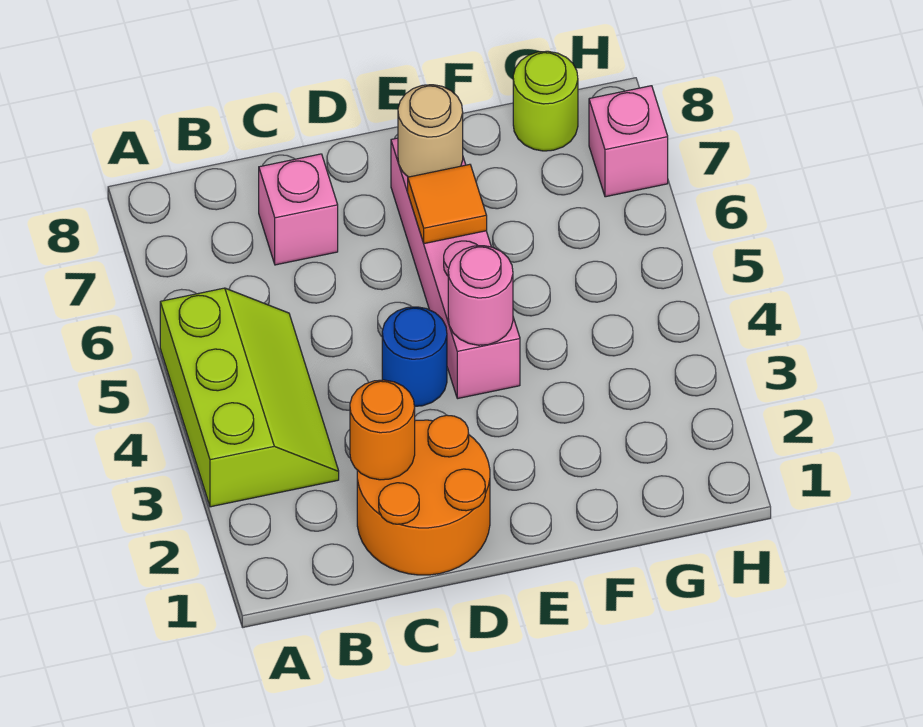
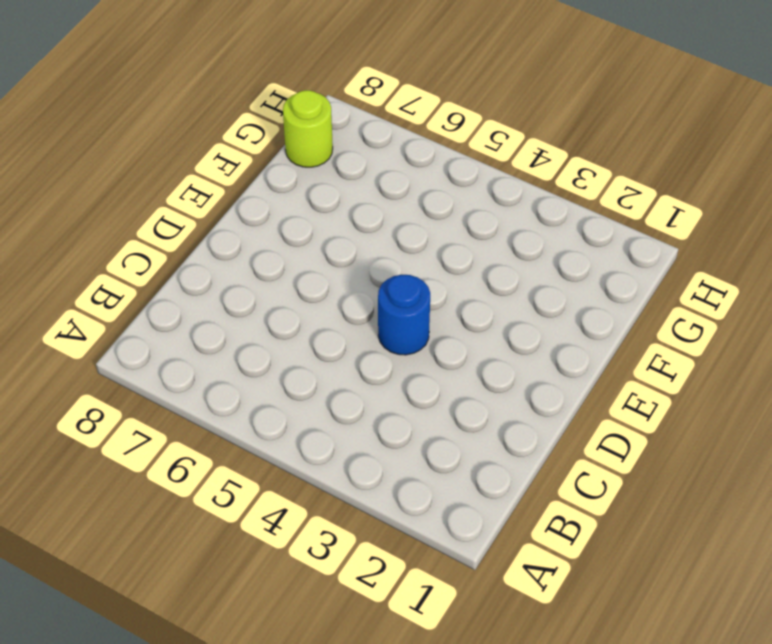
none -> lime slope A3:B5 level 1 top A
none -> orange round brick C1:D2 level 1

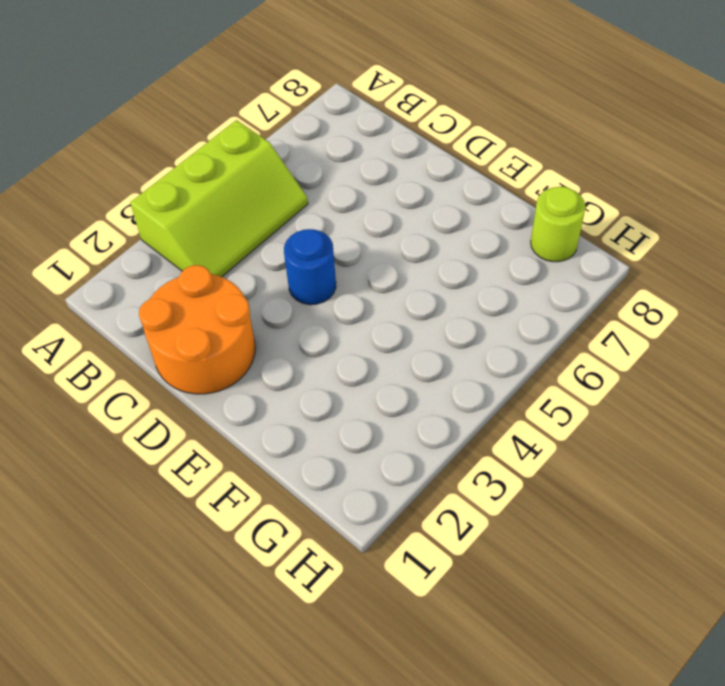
none -> pink brick C7 level 1
none -> pink brick E4:E7 level 1

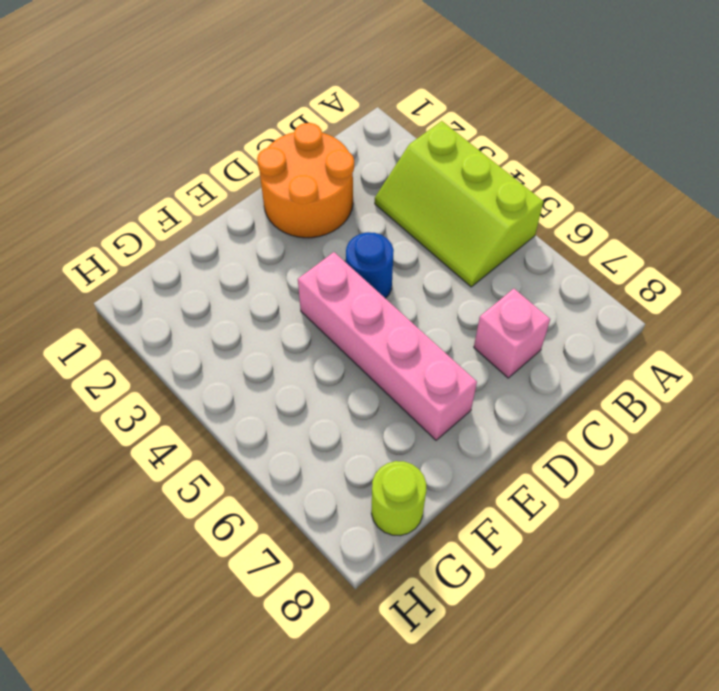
none -> pink brick H7 level 1
none -> orange round brick C2 level 2

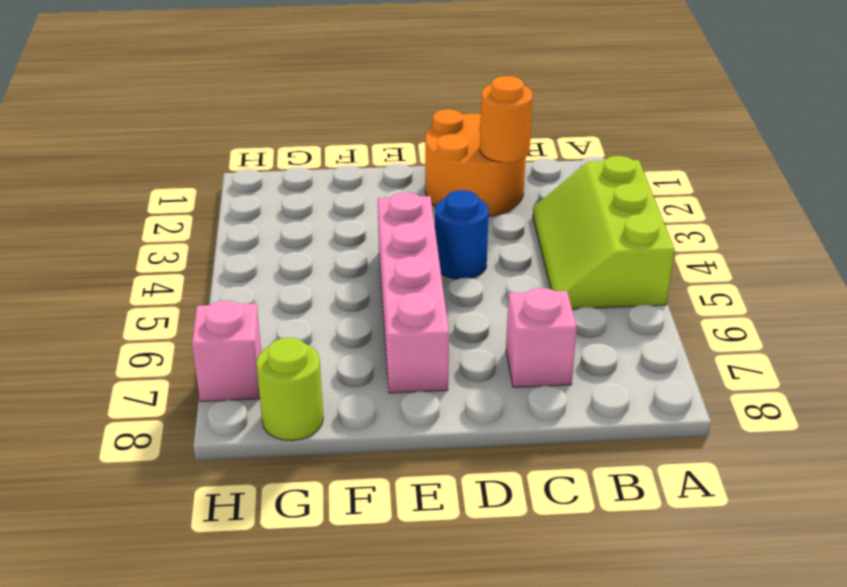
none -> pink round brick E4 level 2
none -> orange tile E6 level 2

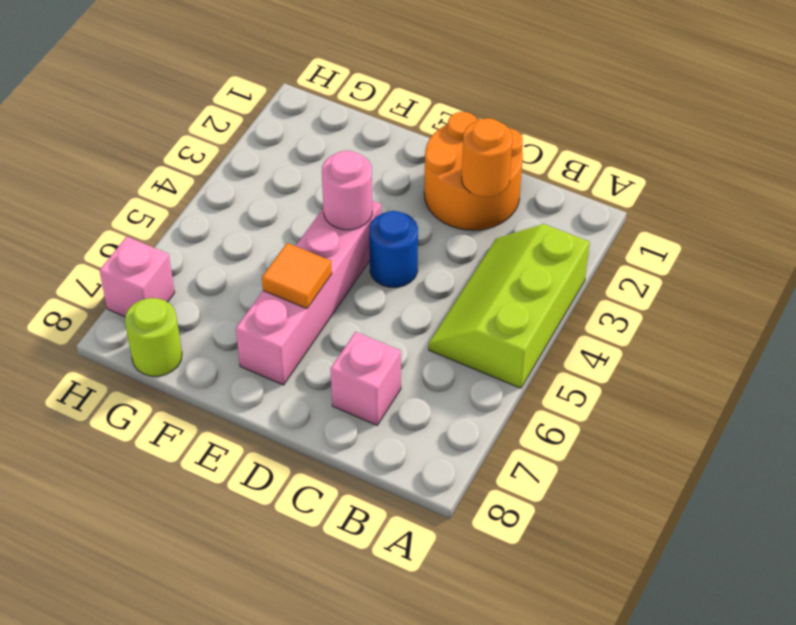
none -> tan round brick E7 level 2

